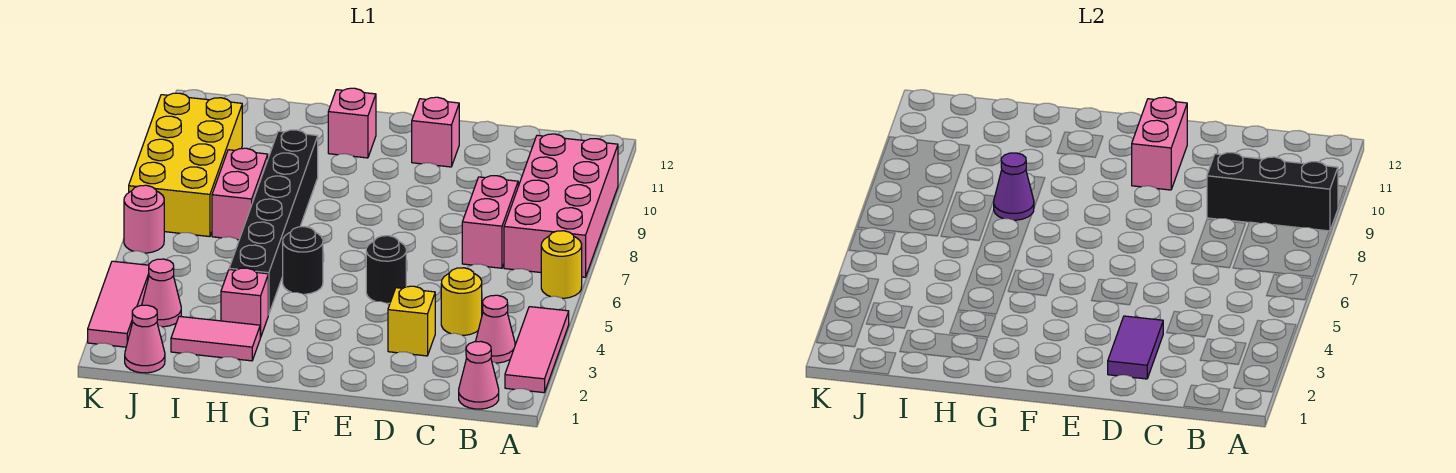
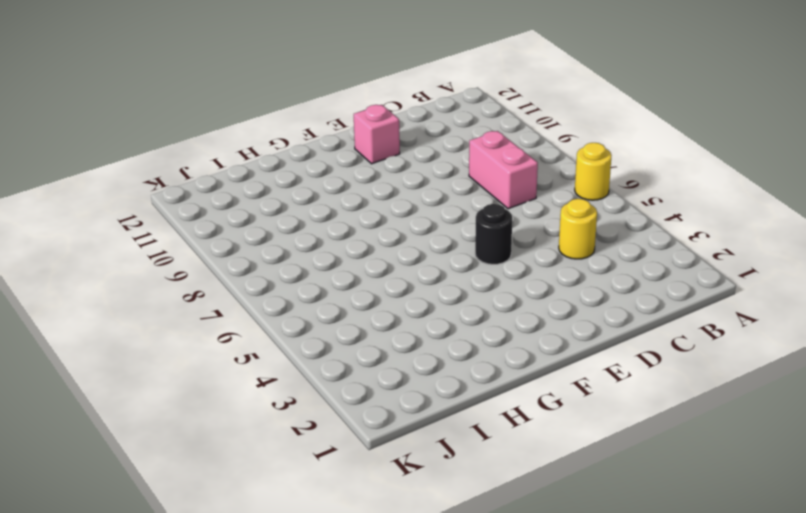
none -> pink tile A2:A4 level 1
none -> pink brick A7:B10 level 1
none -> pink cone B1 level 1

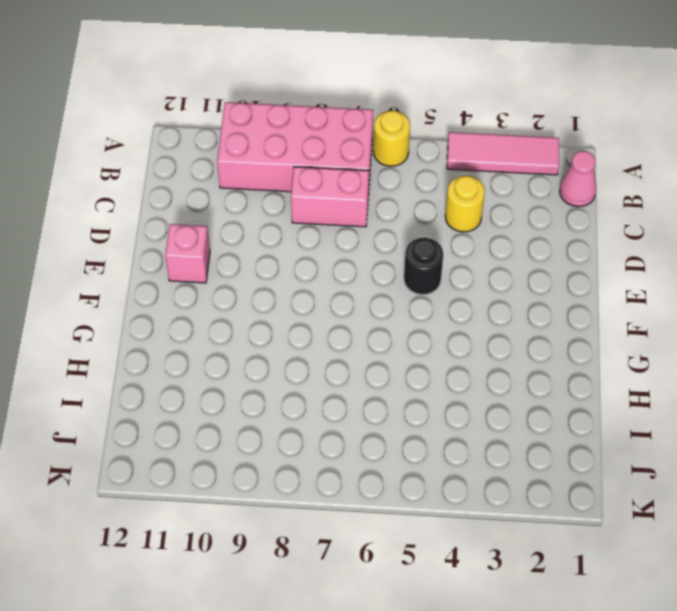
none -> pink cone B3 level 1
none -> yellow brick D3 level 1
none -> black round brick G5 level 1

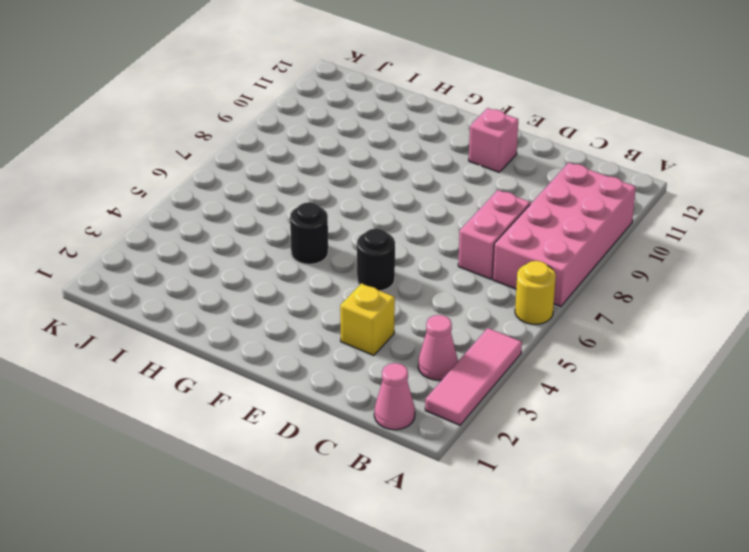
none -> yellow round brick C4 level 1
none -> pink brick G11 level 1
none -> pink tile H2:I2 level 1

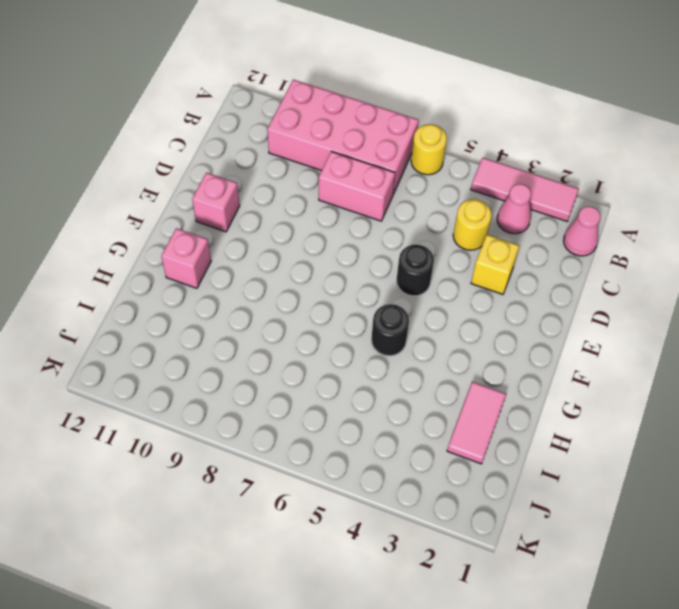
none -> pink brick H3 level 1
none -> black brick H4:H9 level 1
none -> pink brick I7:I8 level 1

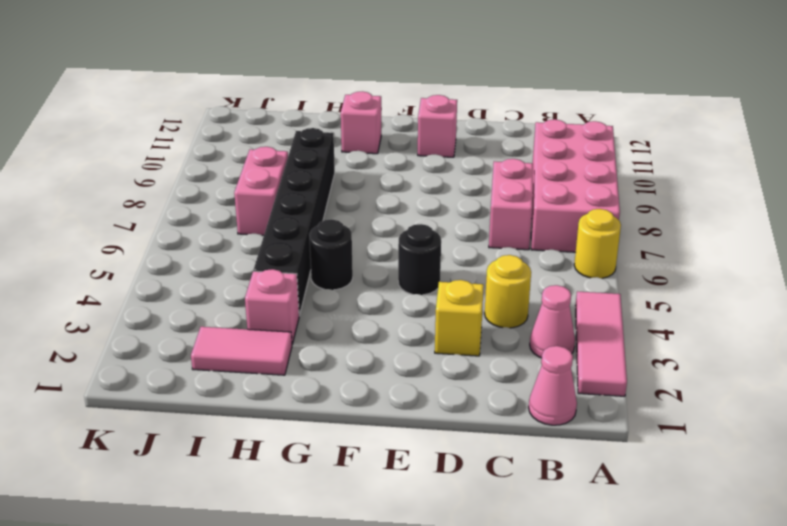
none -> pink cone J1 level 1
none -> pink cone J3 level 1
none -> yellow brick J7:K10 level 1

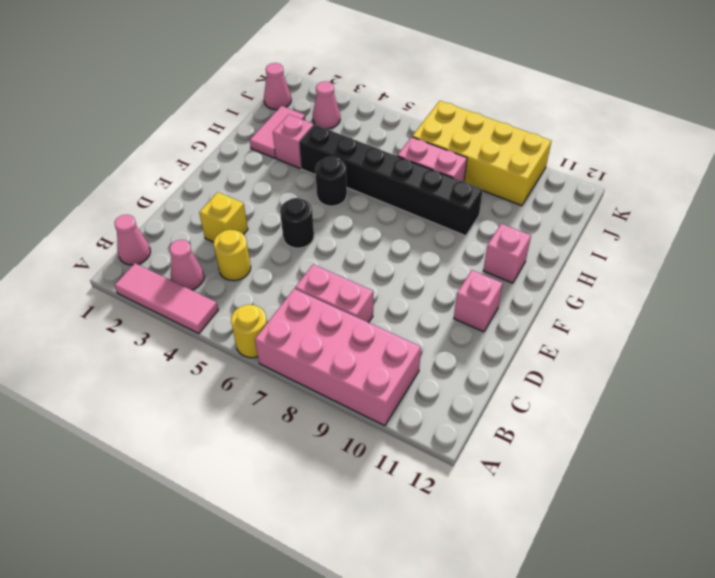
none -> pink tile K2:K4 level 1
none -> pink round brick K6 level 1
none -> black brick A9:C9 level 2

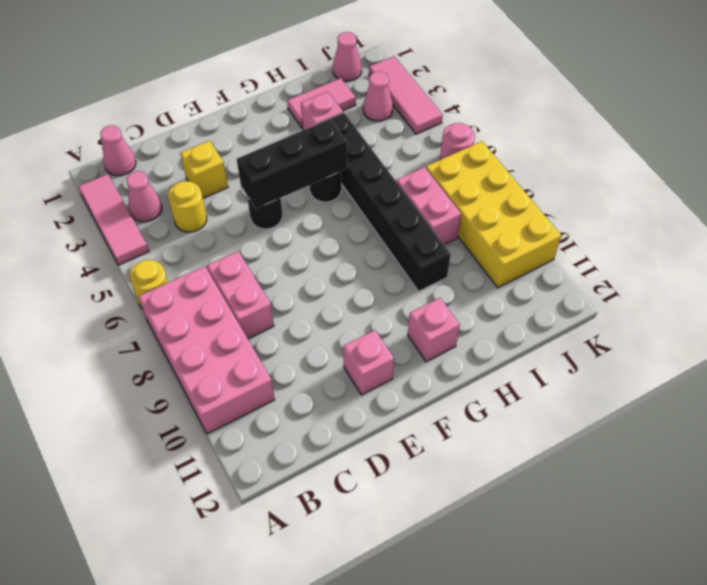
black brick E5:G5 level 2 -> black brick A9:C9 level 2
none -> purple tile D2:D3 level 2
none -> pink brick E10:E11 level 2
none -> purple cone H8 level 2

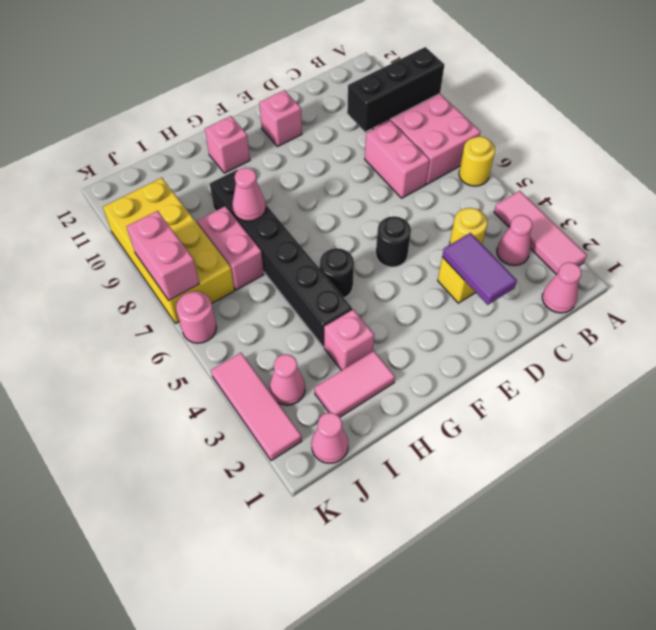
pink cone H8 level 2 -> purple cone H8 level 2
pink brick K7:K8 level 2 -> pink brick E10:E11 level 2

